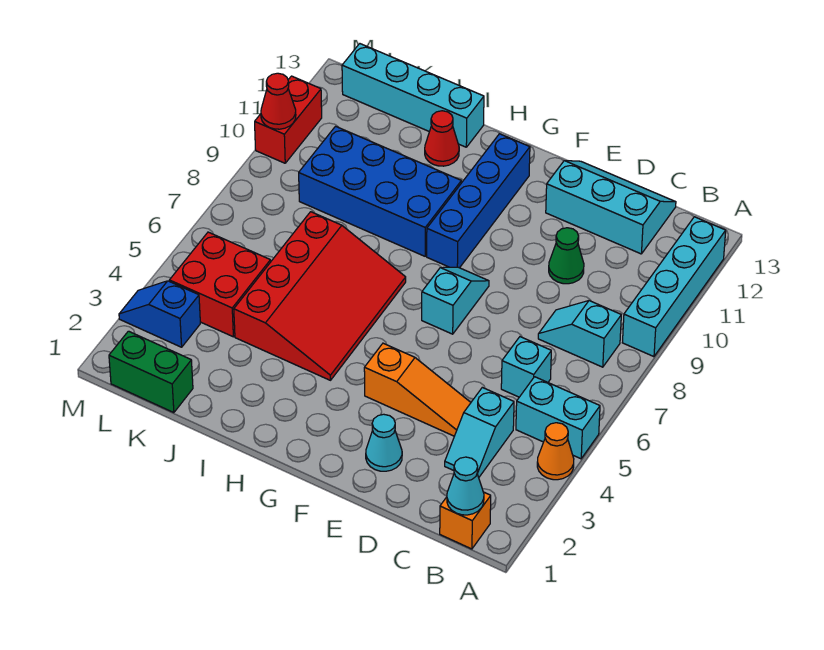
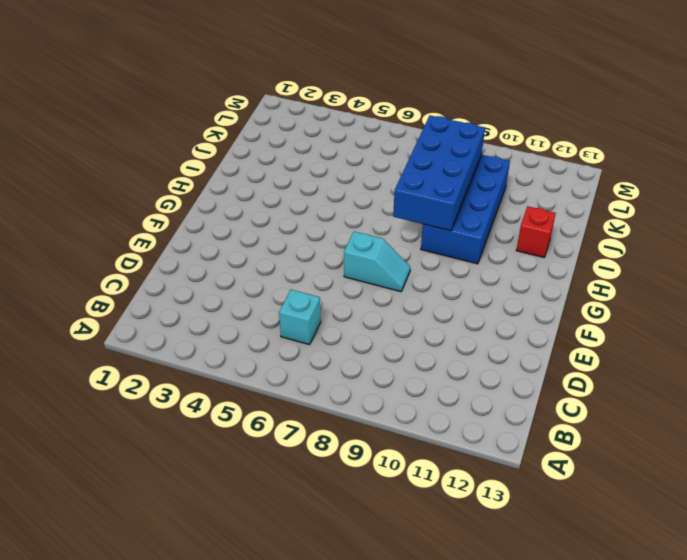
blue brick H8:K9 level 2 -> none
red brick I12 level 1 -> red cone I12 level 1
none -> orange cone A4 level 1
none -> cyan brick A5:B5 level 1
none -> cyan brick A9:A12 level 1

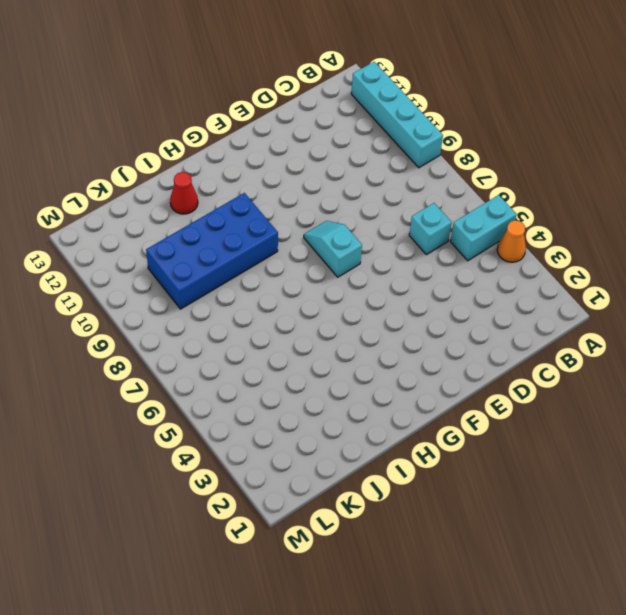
none -> orange brick B1 level 1
none -> cyan slope B8:C8 level 1 top B
none -> cyan slope C3:C4 level 1 top 4

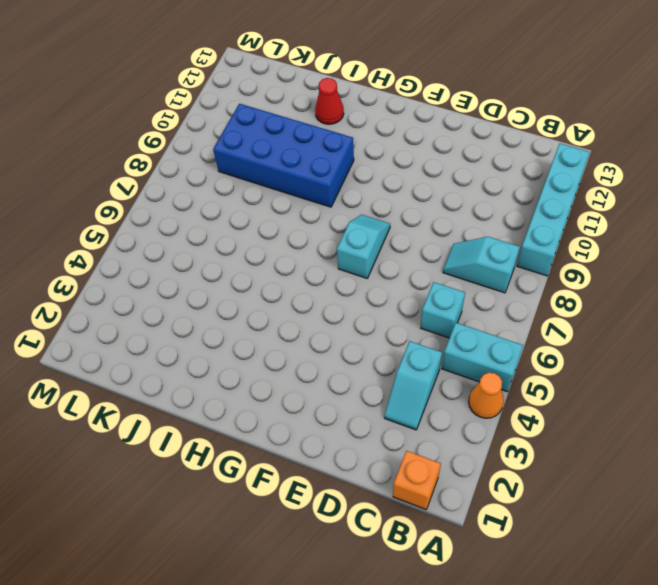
none -> cyan slope C12:E13 level 1 top 12
none -> orange slope D4:F4 level 1 top F
none -> green cone D10 level 1

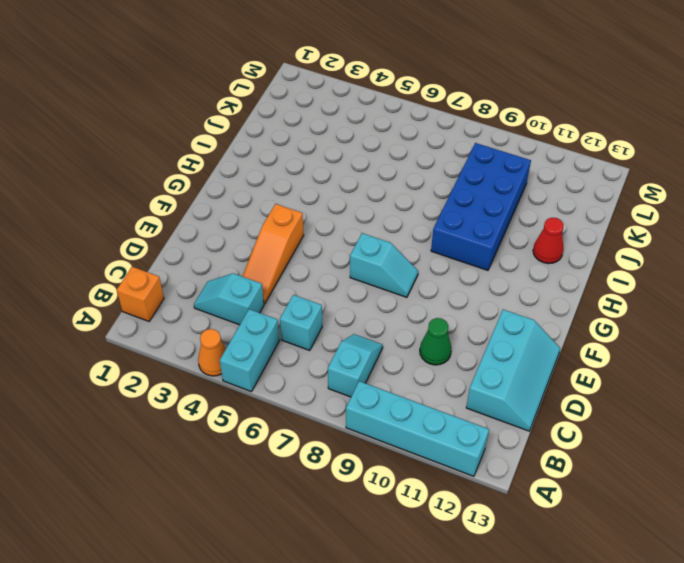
none -> cyan cone E2 level 1
none -> blue brick G9:G12 level 1
none -> red slope H4:J7 level 1 top J

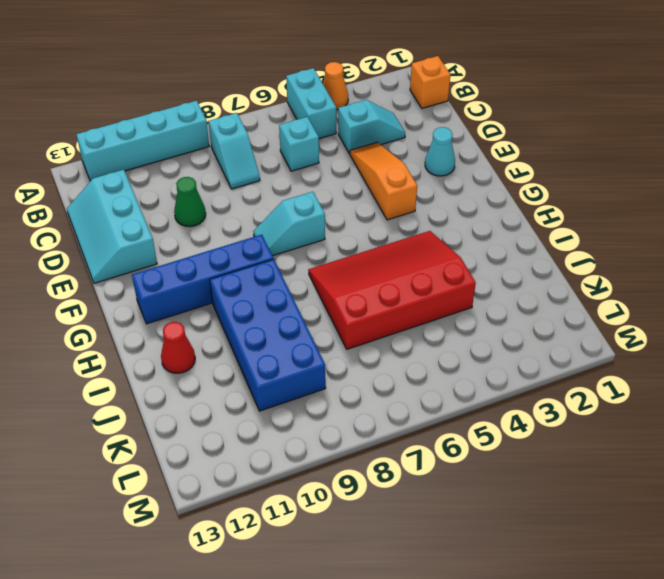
none -> cyan brick I13:L13 level 1
none -> green brick K1:L1 level 1
none -> red brick K4:L5 level 1

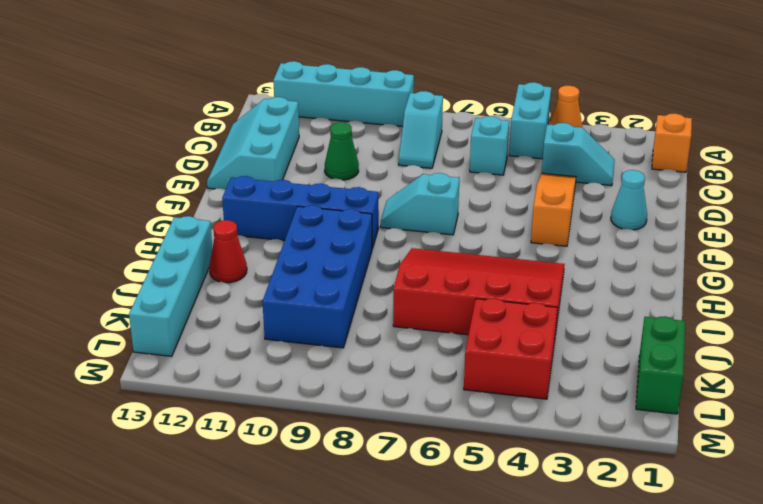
none -> blue slope L3:M3 level 1 top L
none -> red brick M10:M11 level 1
none -> cyan cone B1 level 2

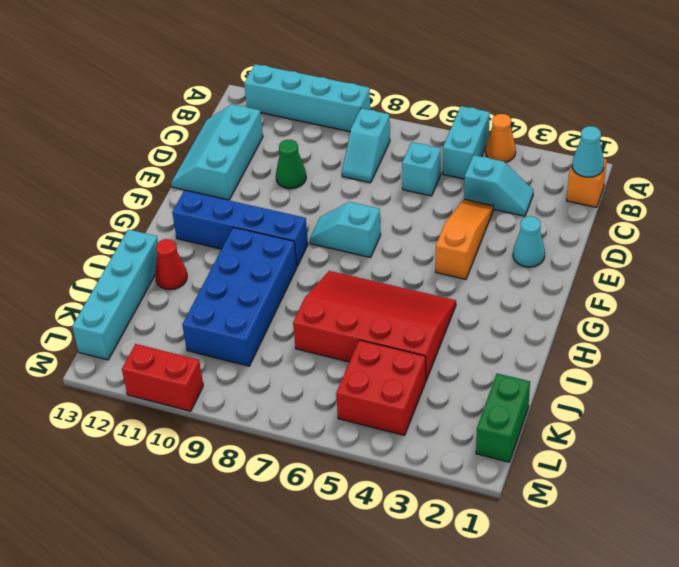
none -> blue slope L3:M3 level 1 top L
none -> red cone M10 level 2

